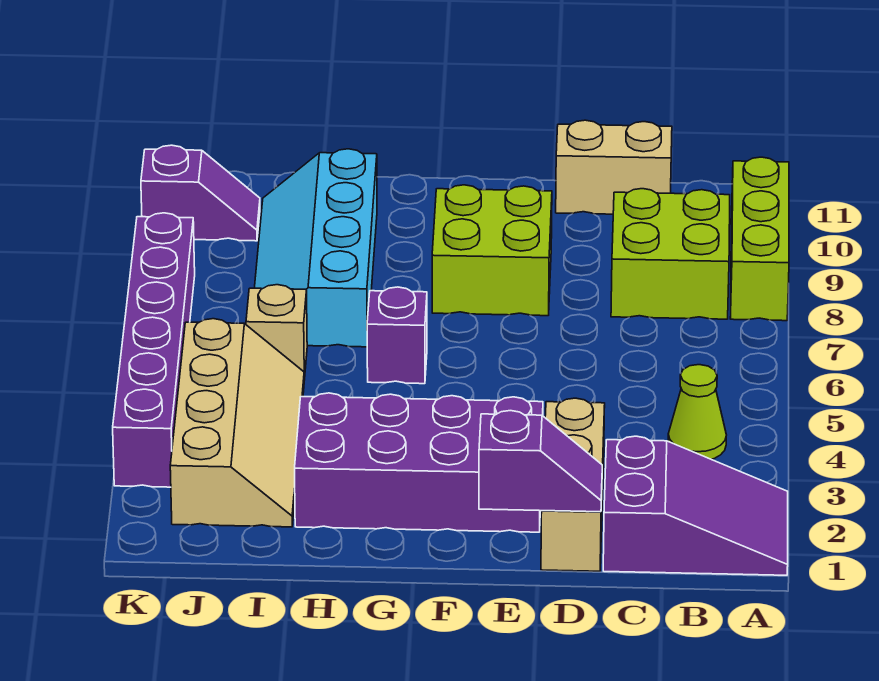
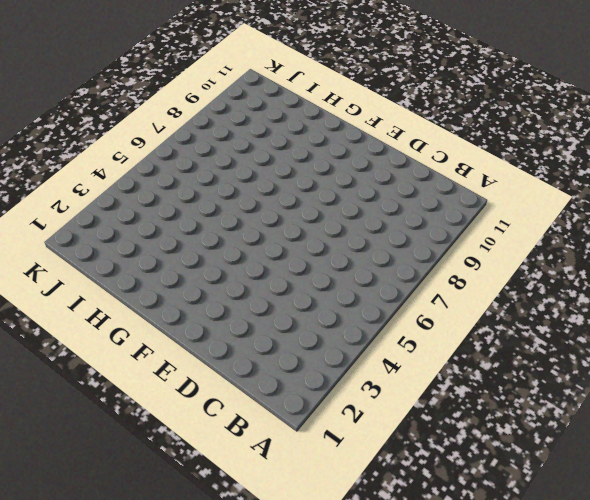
none -> purple slope A1:C2 level 1 top C
none -> lime brick A8:A10 level 1
none -> lime cone B4 level 1

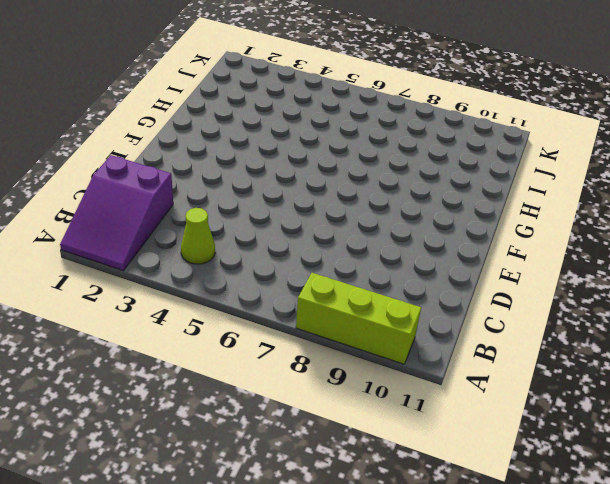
none -> lime brick B8:C9 level 1
none -> tan brick C11:D11 level 1
none -> tan brick D1:D3 level 1

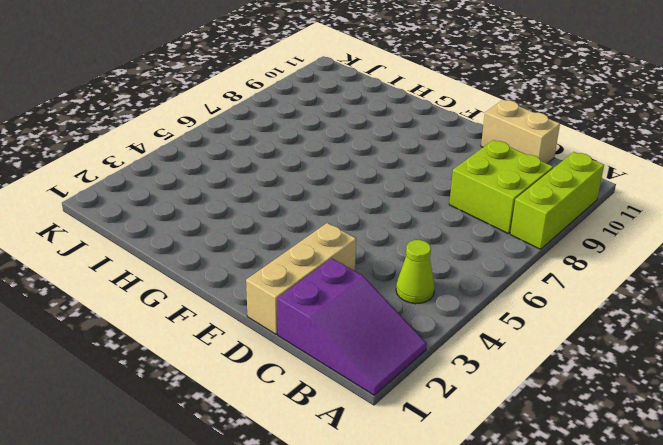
none -> purple brick E2:H3 level 1
none -> lime brick E8:F9 level 1
none -> purple brick G6 level 1

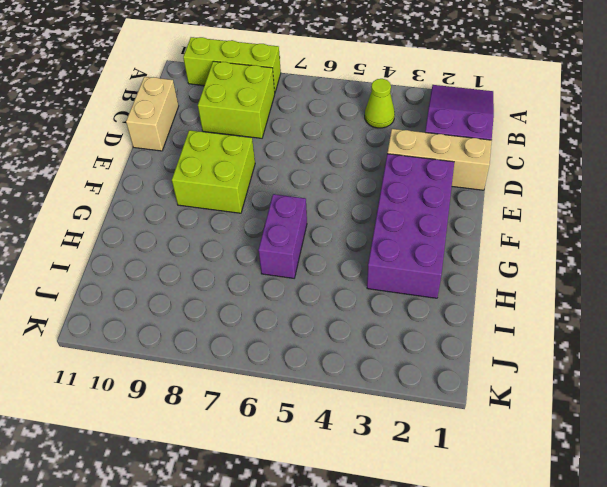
purple brick G6:H6 level 1 -> purple brick G6 level 1
none -> cyan slope H7:I10 level 1 top H
none -> tan slope I2:J5 level 1 top J
none -> tan brick I6 level 1

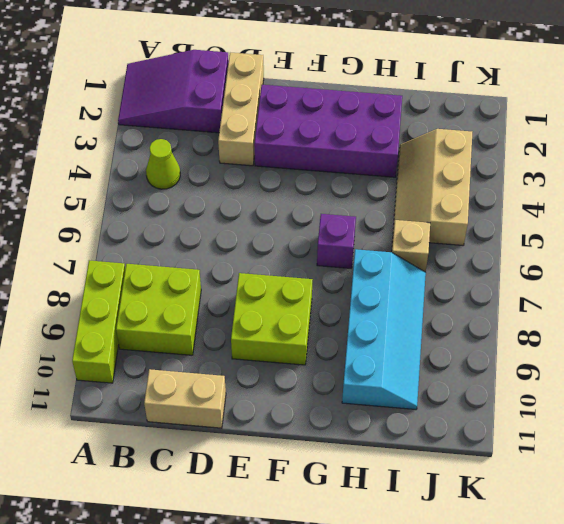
tan slope I3:J5 level 1 top J -> tan slope I2:J5 level 1 top J
none -> purple slope J10:K10 level 1 top K
none -> purple brick K3:K8 level 1
none -> purple slope D1:E1 level 2 top E

